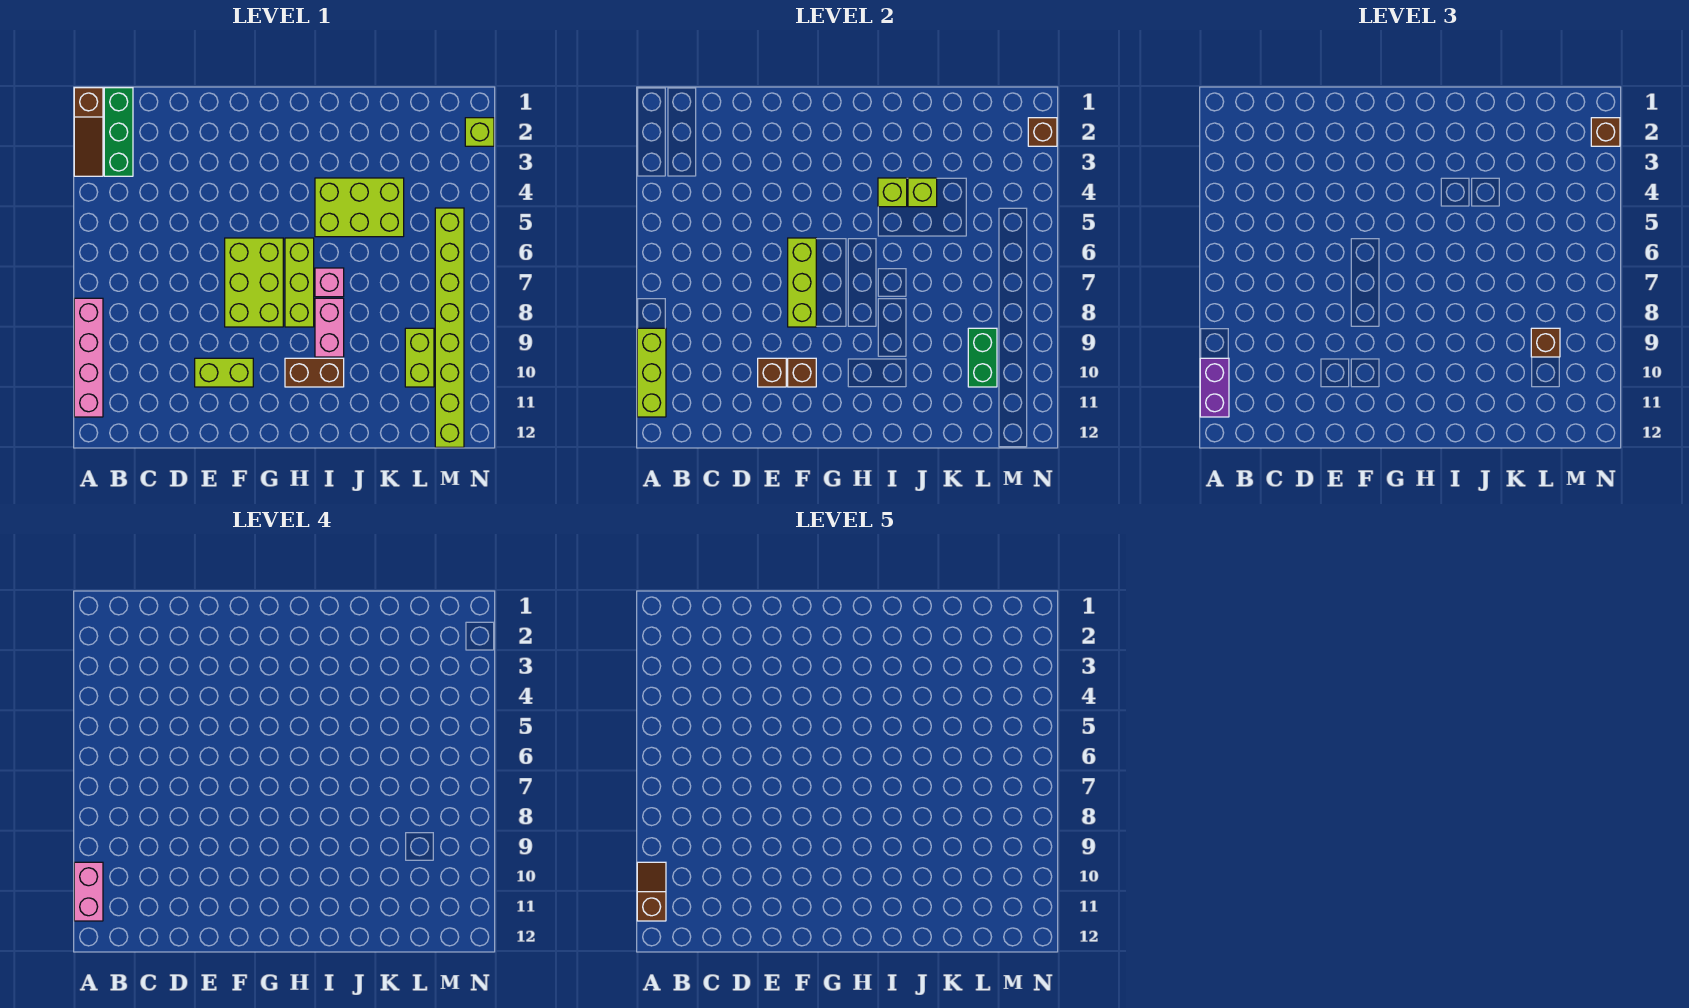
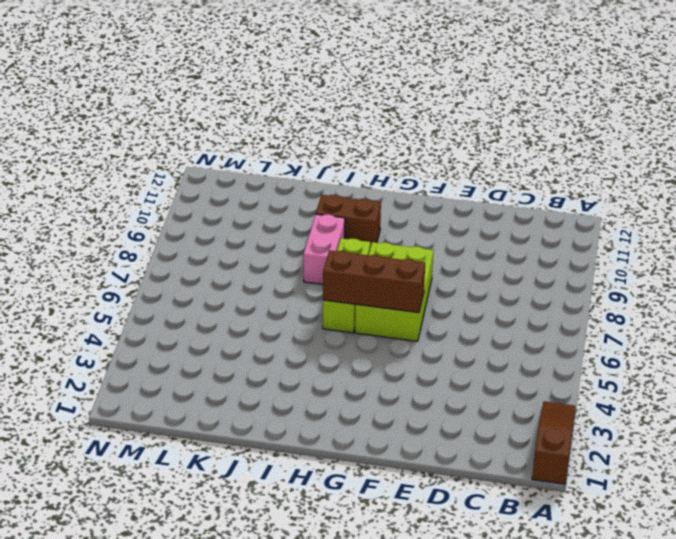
brown brick F6:H6 level 2 -> lime brick F6:F8 level 2
none -> pink brick A8:A11 level 1
none -> green brick B1:B3 level 1
none -> lime brick E10:F10 level 1

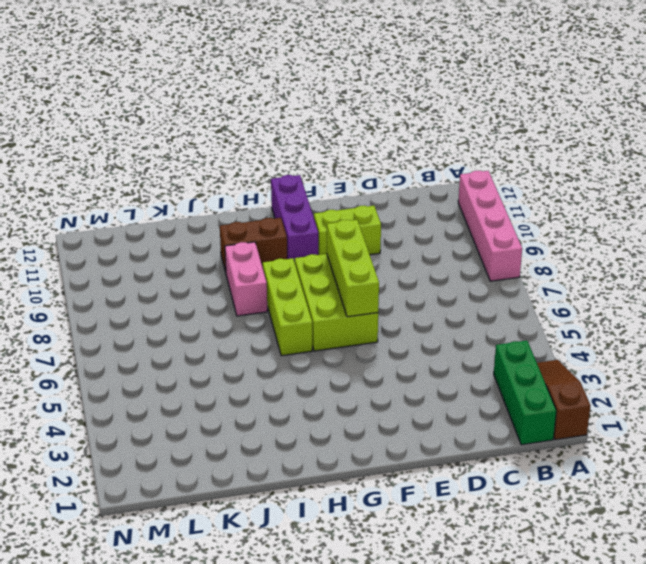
purple brick G10:G12 level 1 -> none
none -> lime brick I4:K5 level 1
none -> pink brick I7 level 1
none -> lime brick L9:L10 level 1

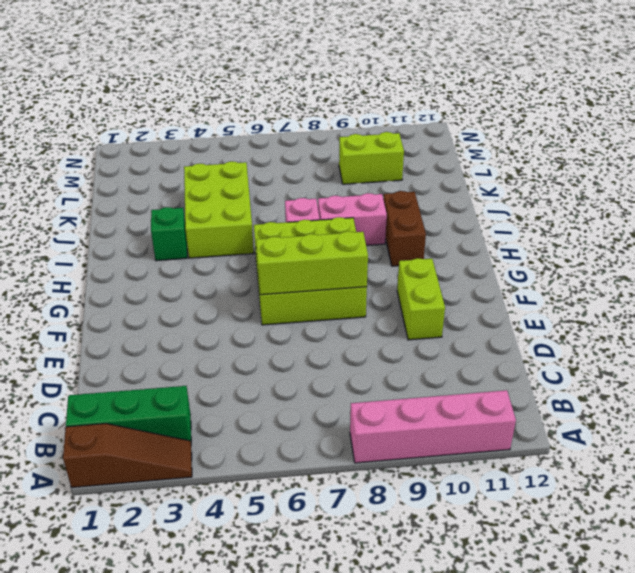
green brick I3 level 1 -> none
none -> lime brick M5:M12 level 1
none -> lime brick N2 level 1
none -> lime brick A9:A11 level 2

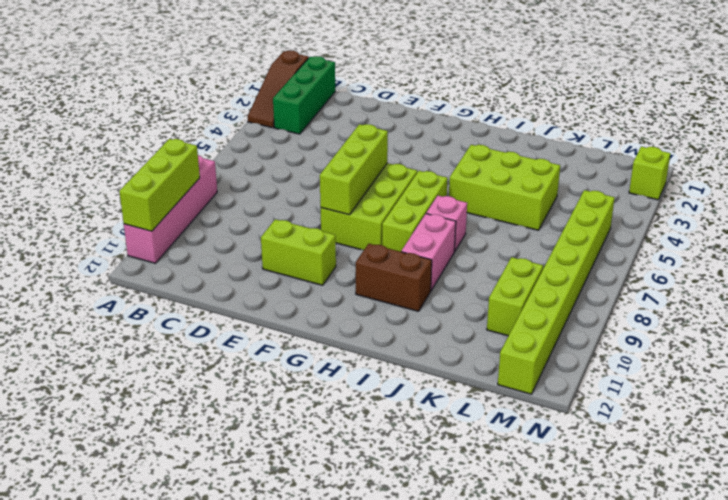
none -> brown brick E10 level 2
none -> brown brick F10 level 2
none -> lime brick I4 level 2

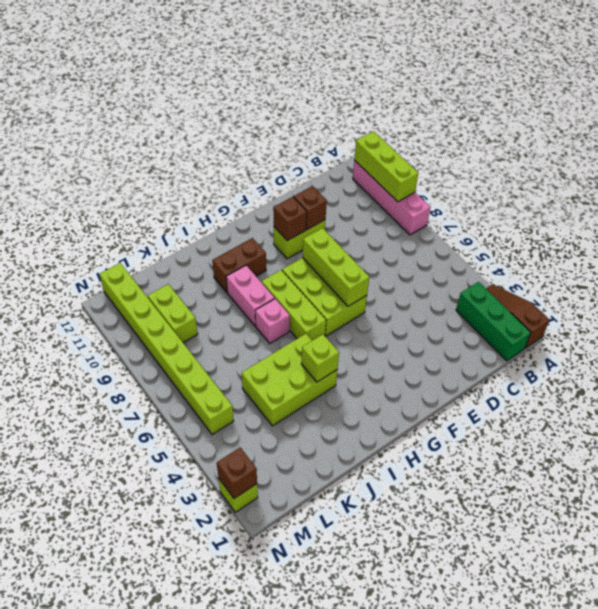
none -> lime brick J4 level 2
none -> green brick L9:L10 level 2
none -> purple brick A10:A11 level 3

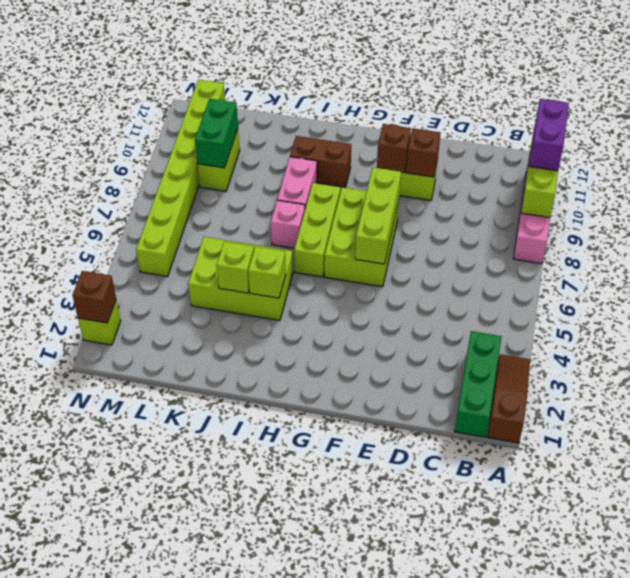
none -> brown brick L9 level 3
none -> brown brick N2 level 3
none -> pink brick A10:A11 level 4

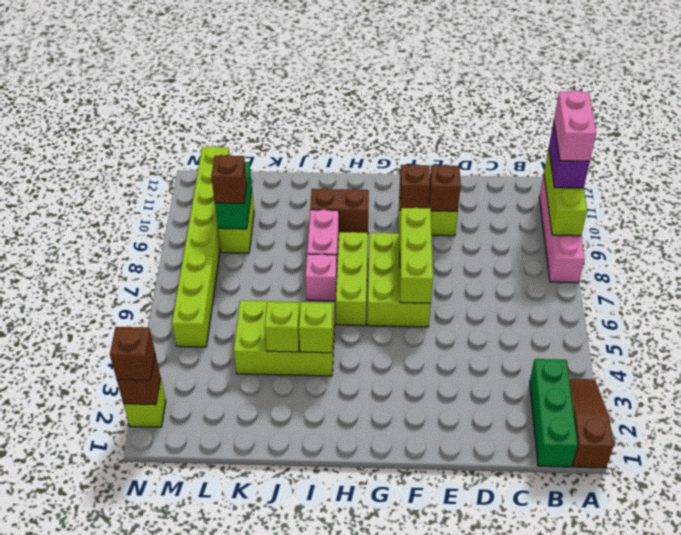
none -> brown slope A10:A11 level 5 top 11

